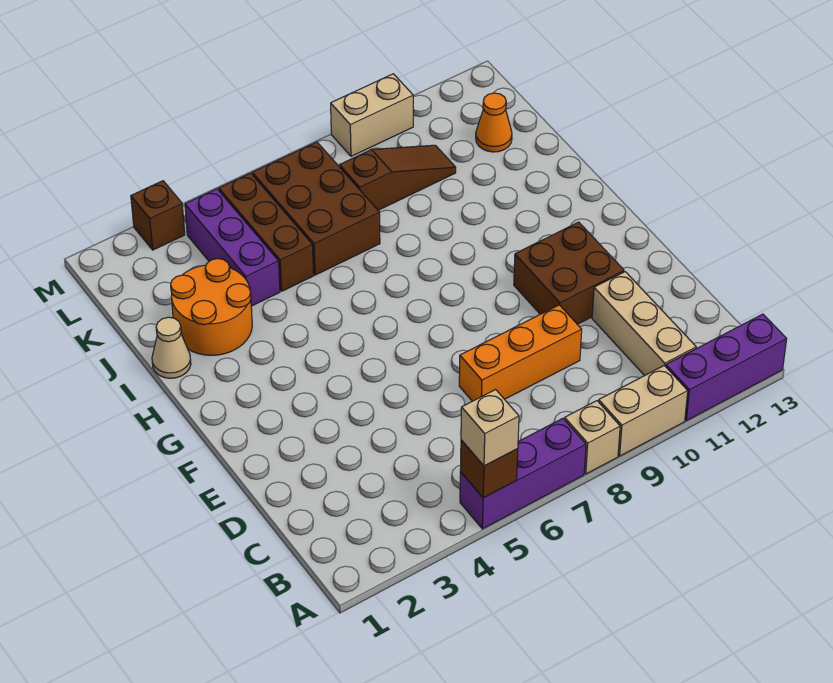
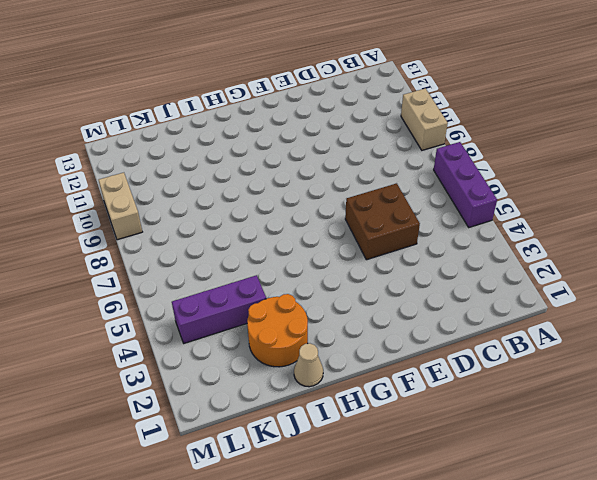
brown brick D5:E6 level 1 -> brown brick E10:F11 level 1
none -> tan brick A8 level 1
none -> purple brick A11:A13 level 1
none -> tan brick B11:D11 level 1

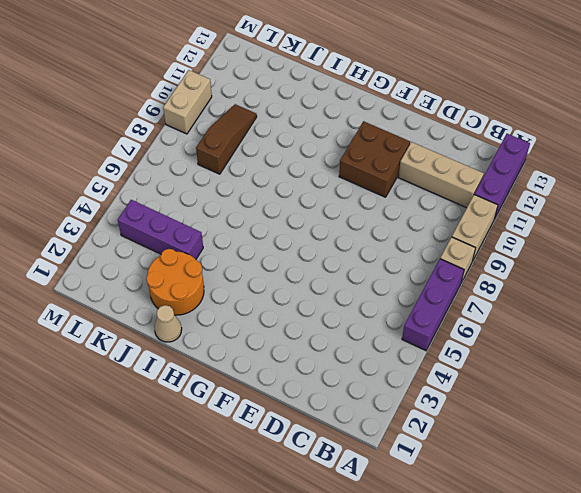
none -> orange brick D7:D9 level 1
none -> brown brick J5:L5 level 1
none -> brown brick J6:L7 level 1

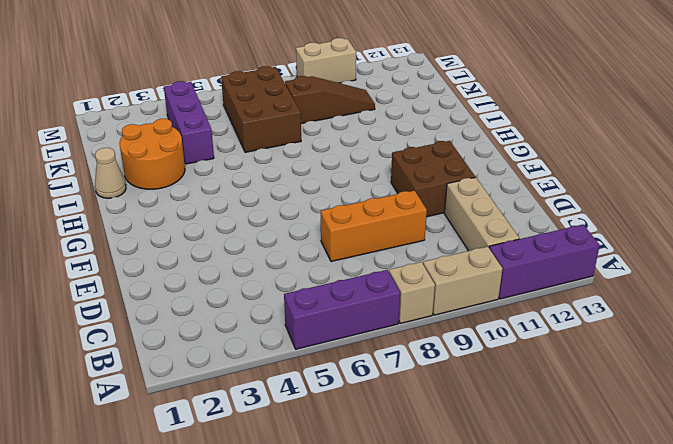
none -> brown brick J5:L5 level 1
none -> orange cone K12 level 1
none -> brown brick M3 level 1

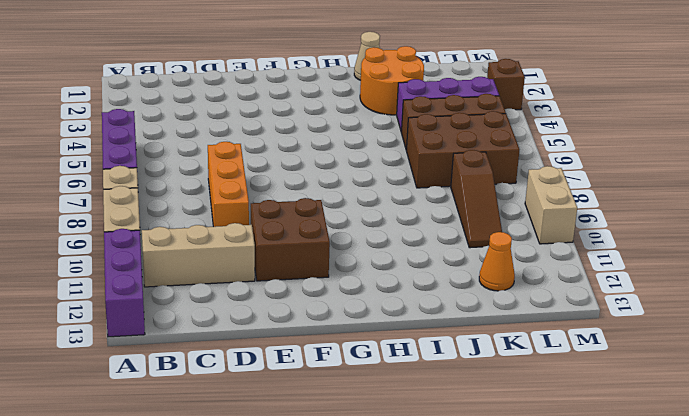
none -> brown brick A5 level 2
none -> tan brick A5 level 3

